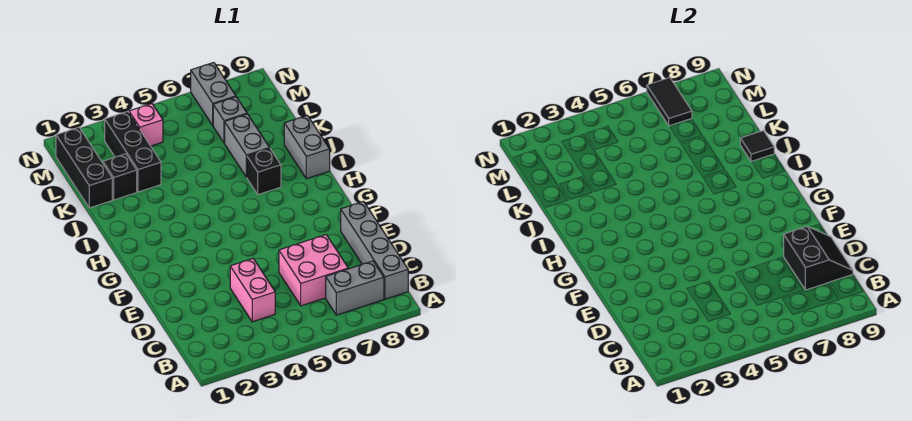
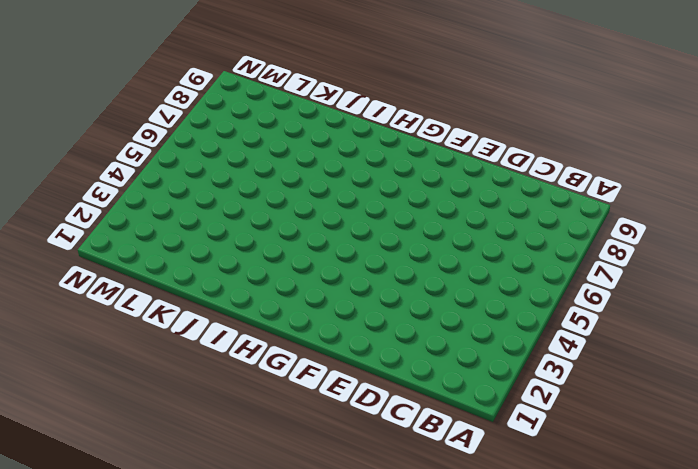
none -> grey brick B7:B8 level 1
none -> grey brick B9:E9 level 1
none -> pink brick C4:D4 level 1

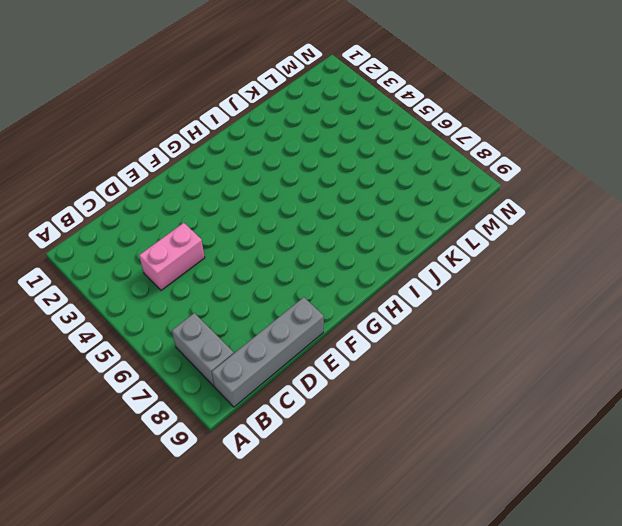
none -> pink brick C6:D7 level 1
none -> black brick I7 level 1
none -> grey brick I9:J9 level 1

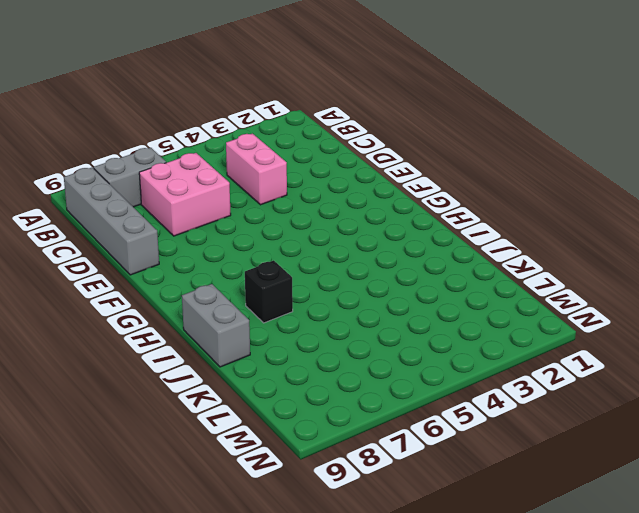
none -> grey brick J7:K7 level 1
none -> black brick K1:M1 level 1
none -> black brick K2 level 1

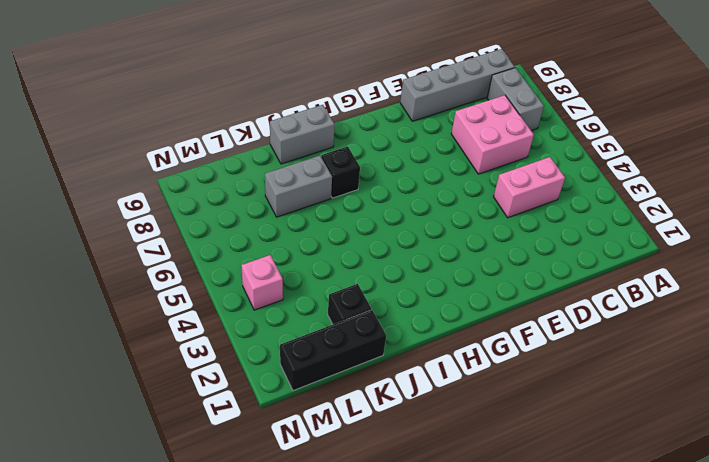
none -> black brick K3:M3 level 1
none -> grey brick L7 level 1
none -> grey brick M7:N7 level 1

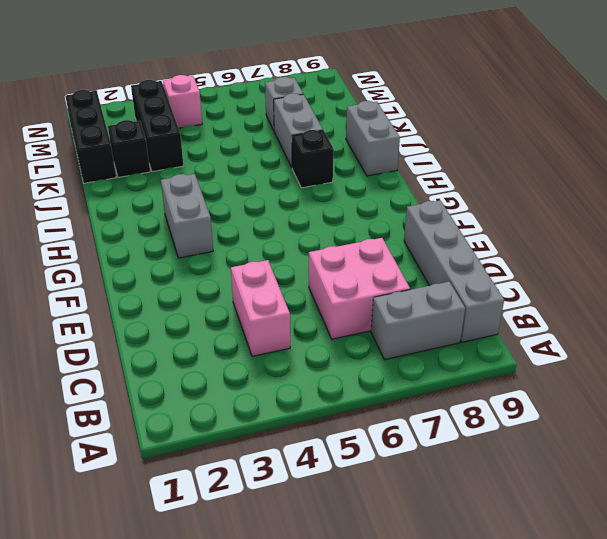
grey brick G3:H3 level 1 -> grey brick M7:N7 level 1
none -> black slope C8:D9 level 2 top 8
none -> black tile J9 level 2
none -> black tile M7:N7 level 2

